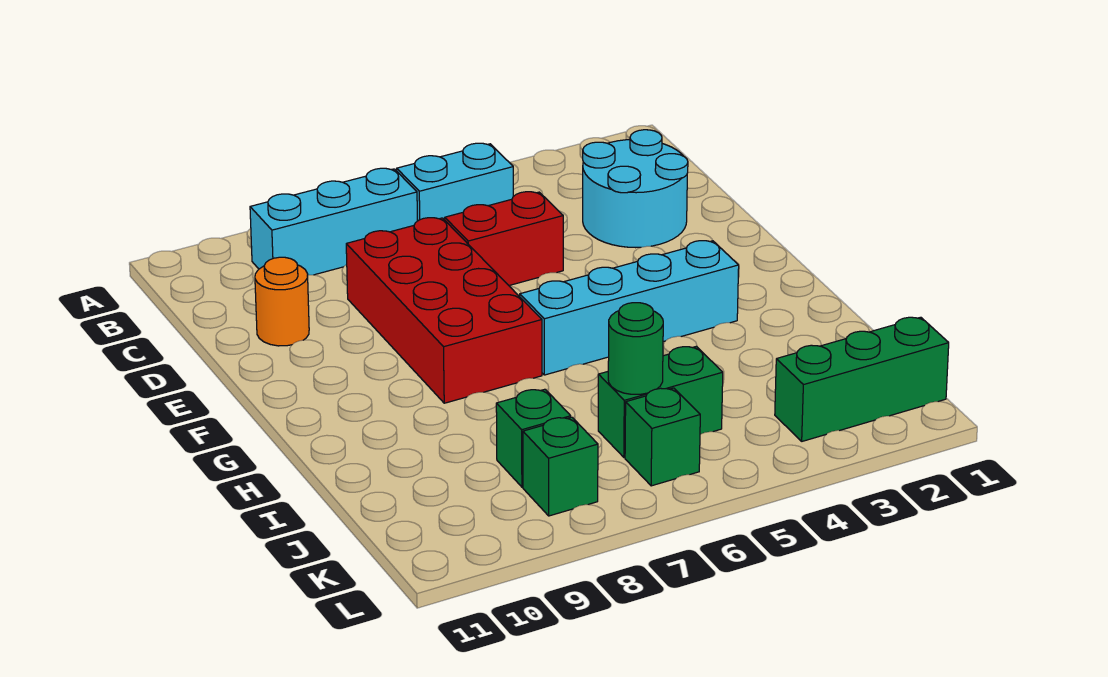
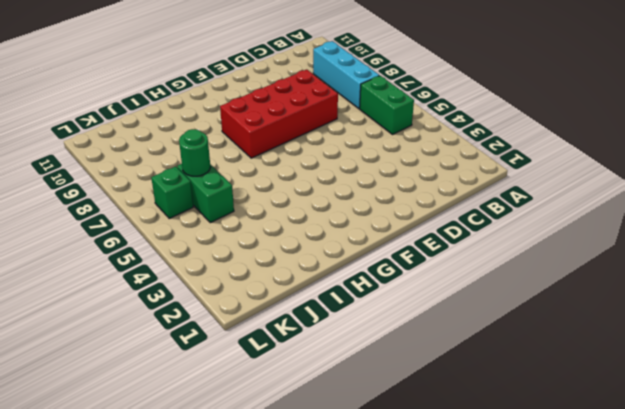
green brick B5:B6 level 1 -> cyan brick B5:B6 level 1
none -> cyan round brick C2:D3 level 1
none -> red brick D5:D6 level 1
none -> orange round brick D10 level 1

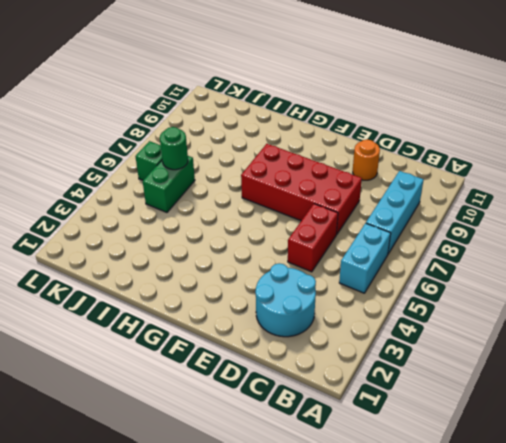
none -> cyan brick G3:G6 level 1
none -> green brick J8 level 1
none -> green brick K1:K3 level 1

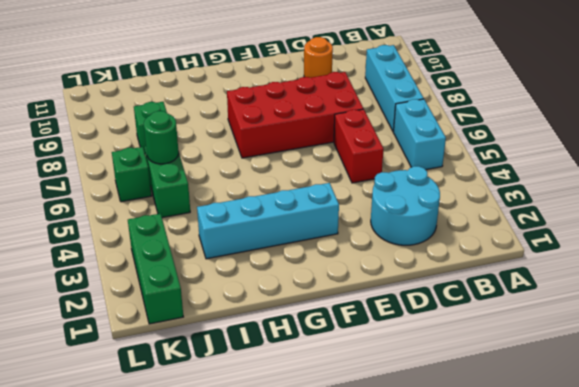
cyan brick F3:I3 level 1 -> cyan brick G3:G6 level 1
none -> green brick K8 level 1

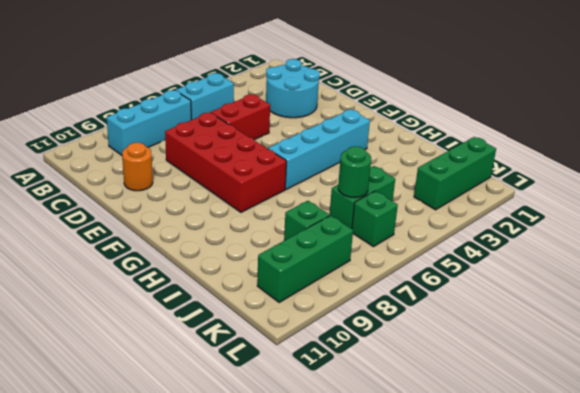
green brick K8:K10 level 1 -> green brick K8 level 1

